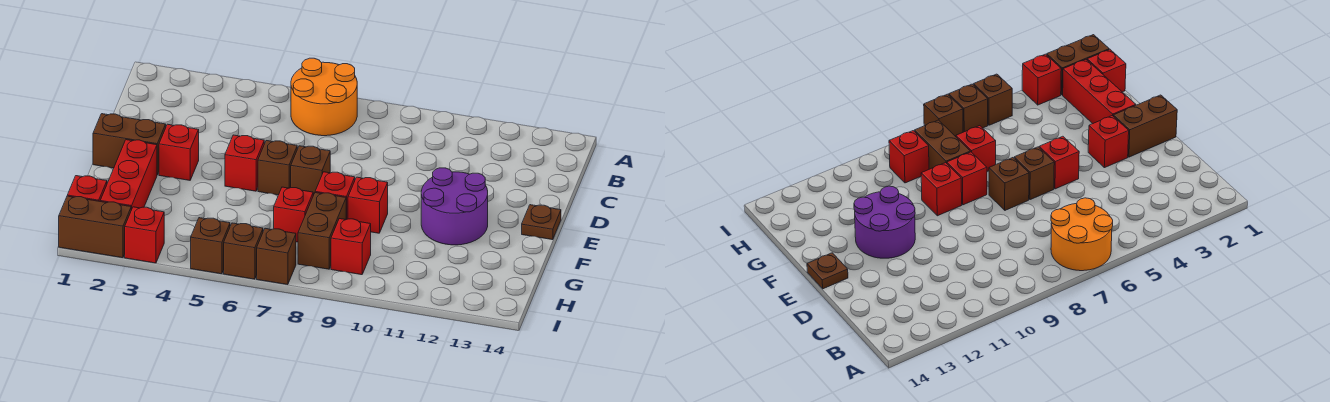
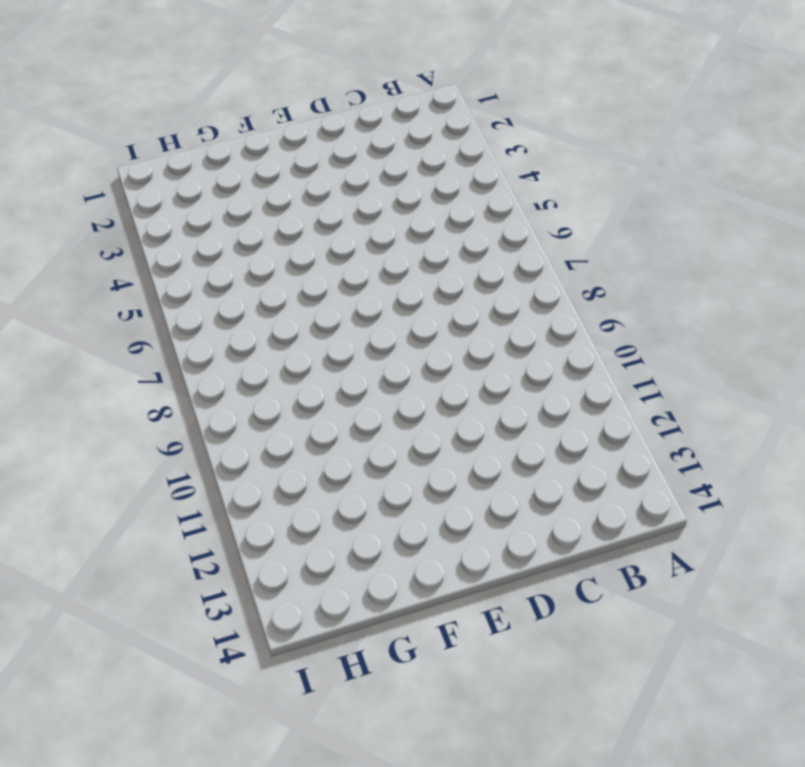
none -> orange round brick A6:B7 level 1
none -> brown brick E1:E2 level 1
none -> red brick E3 level 1

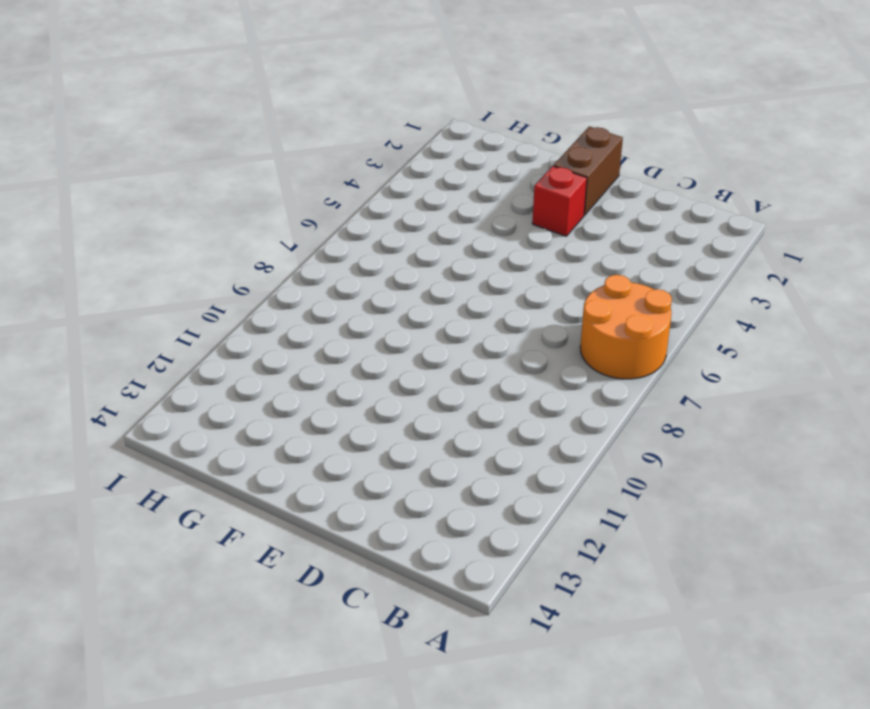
none -> red brick E5 level 1
none -> brown brick E6 level 1
none -> brown brick E7 level 1

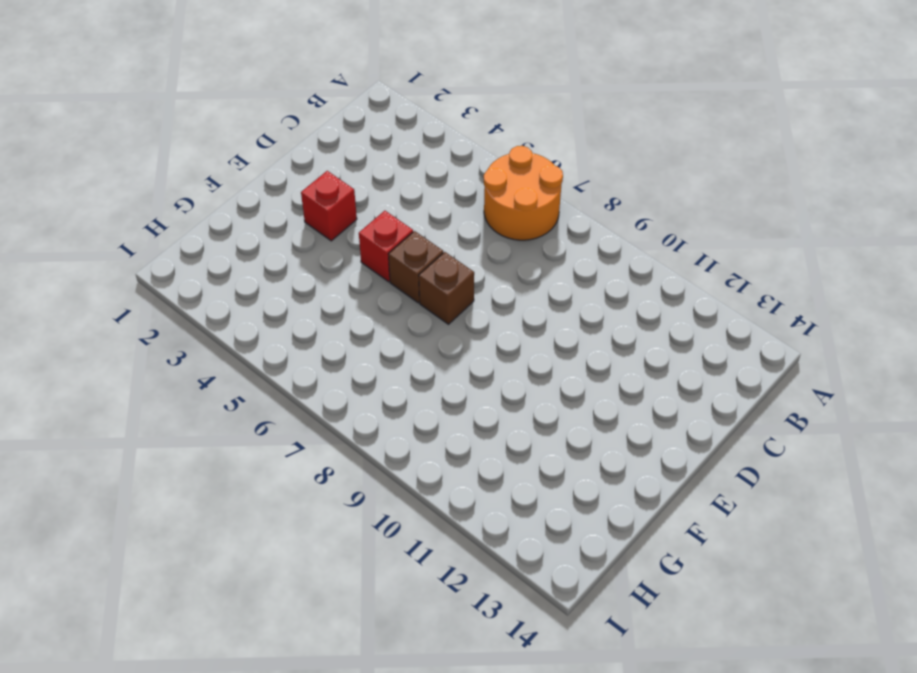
none -> brown brick E1:E2 level 1
none -> purple round brick E11:F12 level 1
none -> brown plate E14 level 1

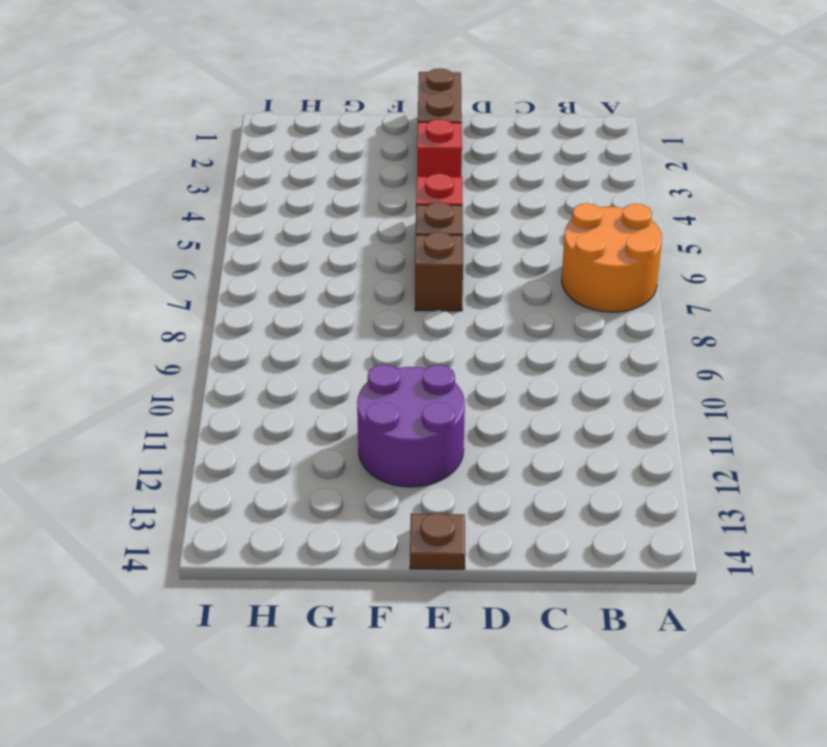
none -> red brick F2:H2 level 1
none -> red brick F8 level 1
none -> red brick F9 level 1

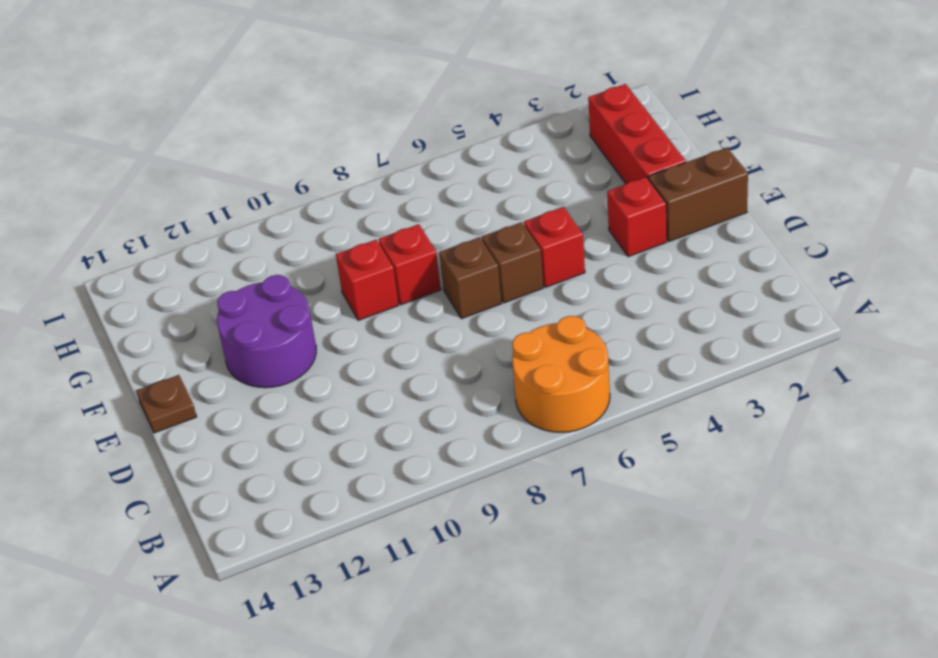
none -> red brick G7 level 1
none -> brown brick G8:H8 level 1
none -> red brick H1 level 1

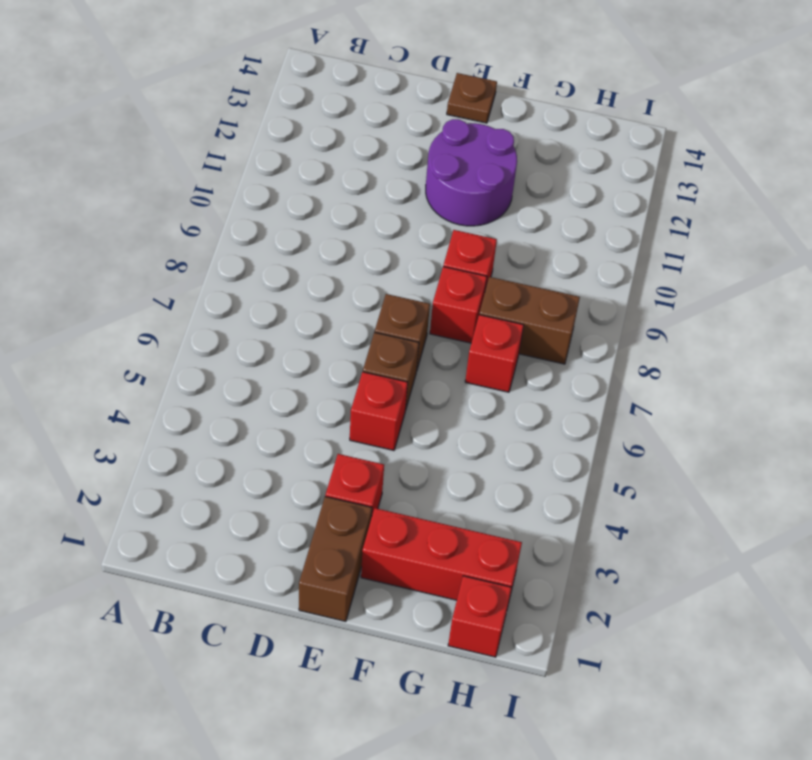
none -> orange round brick A6:B7 level 1
none -> red brick H9 level 1
none -> brown brick I1:I2 level 1

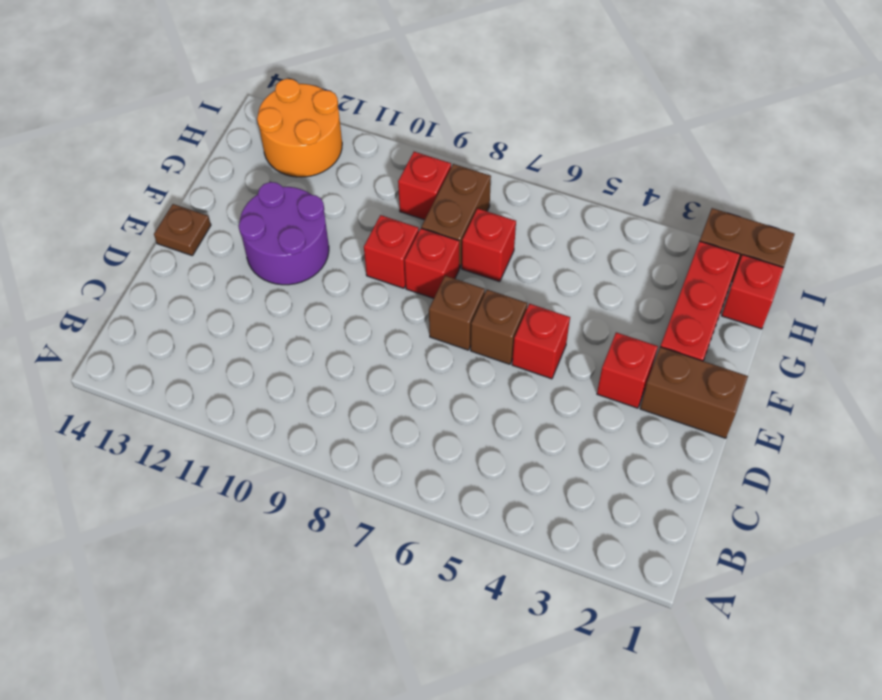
orange round brick H12:I13 level 1 -> orange round brick A6:B7 level 1
none -> red brick I3 level 1
none -> brown brick I5 level 1
none -> brown brick I6 level 1

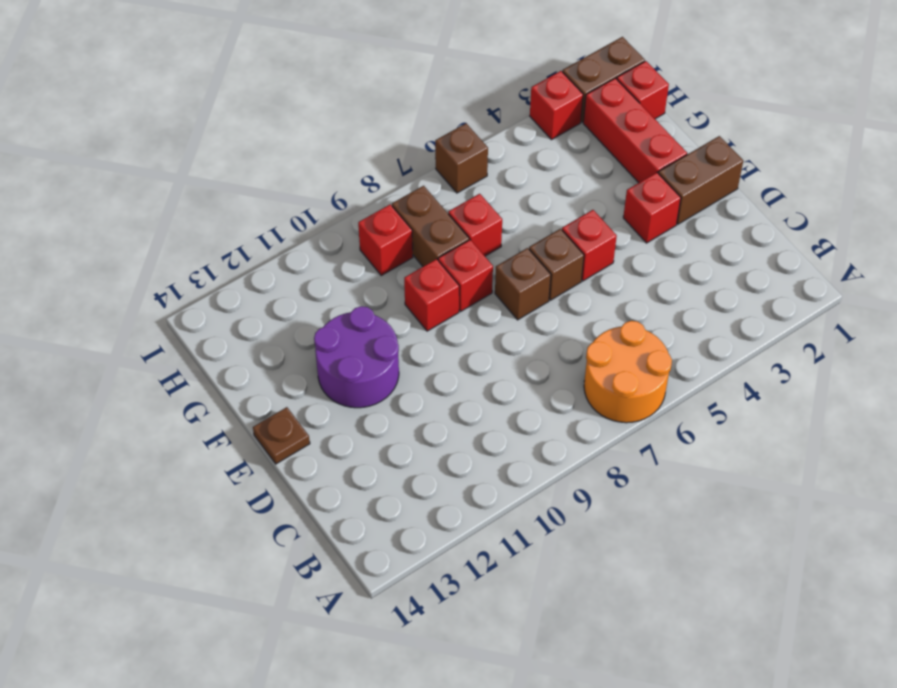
none -> brown brick I5 level 1
none -> brown brick I7 level 1

